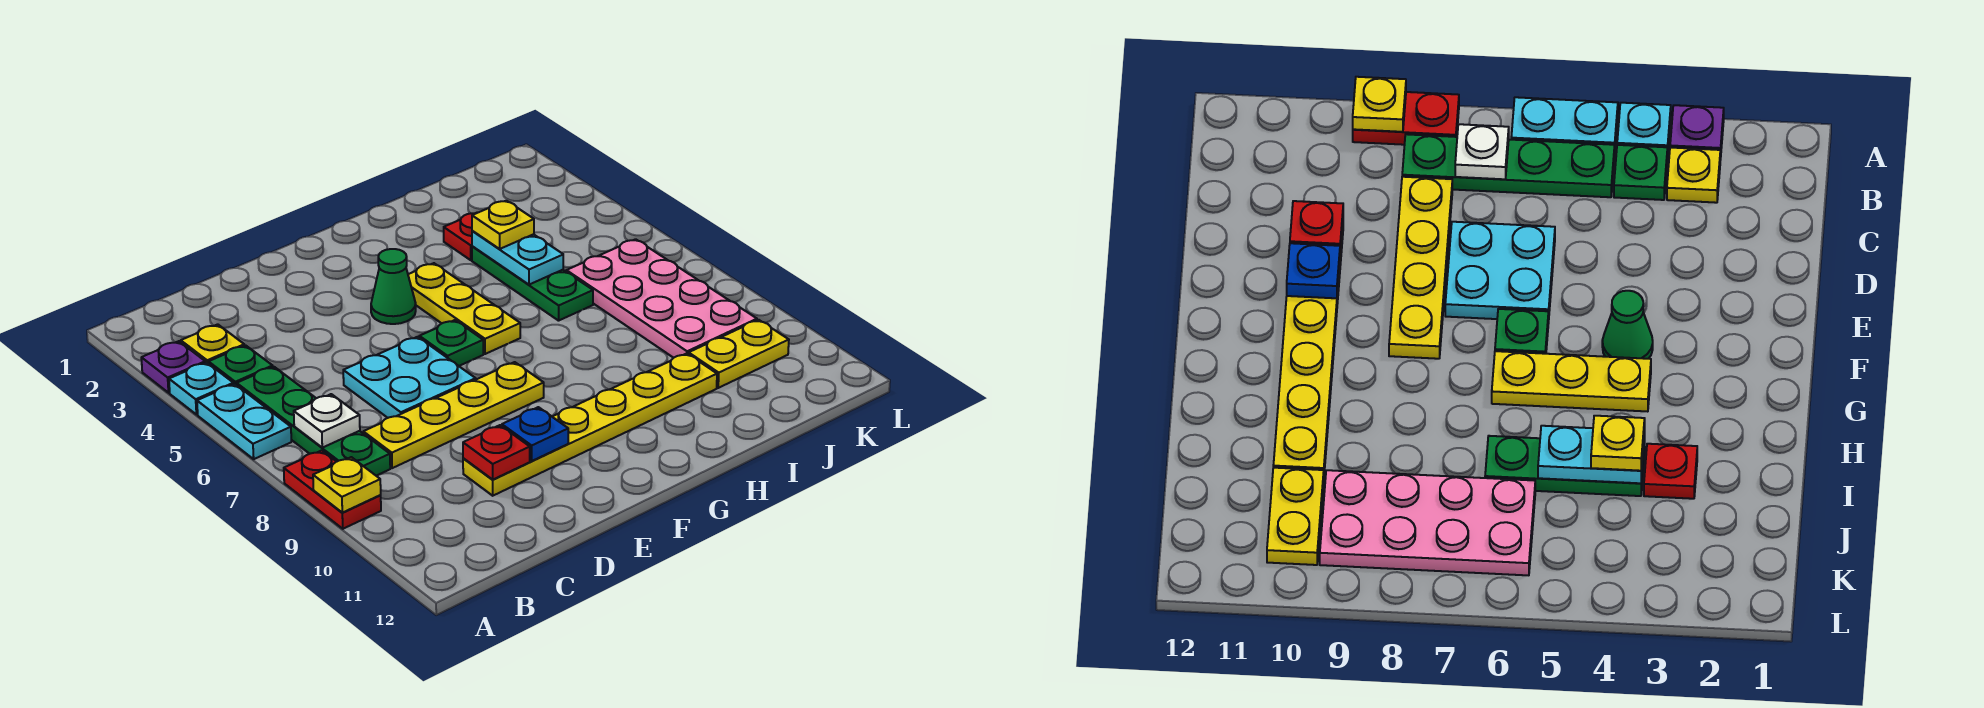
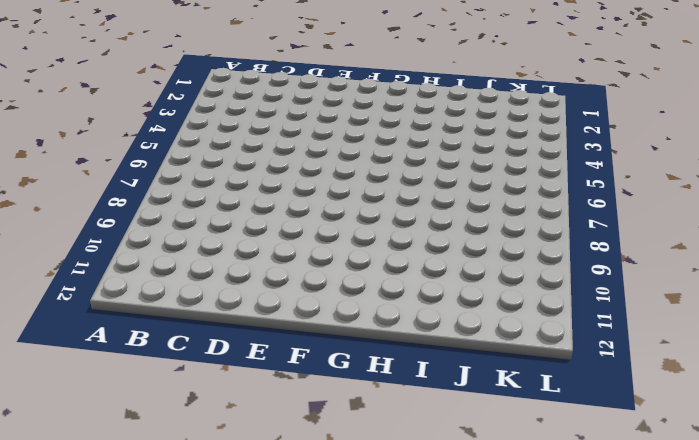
none -> purple plate A3 level 1
none -> cyan plate A4 level 1
none -> cyan plate A5:A6 level 1

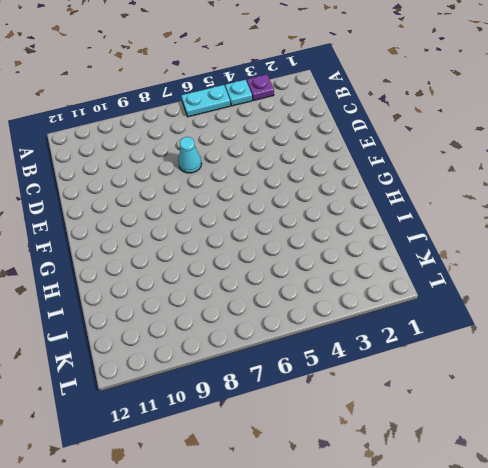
cyan cone D7 level 1 -> cyan plate D6:E7 level 1
none -> red plate A8:A9 level 1
none -> yellow plate B3 level 1
none -> green plate B4 level 1

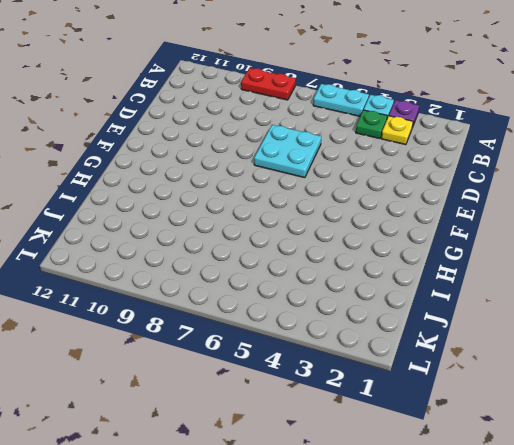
none -> green plate B5:B8 level 1
none -> yellow plate C8:F8 level 1
none -> yellow plate D10:I10 level 1

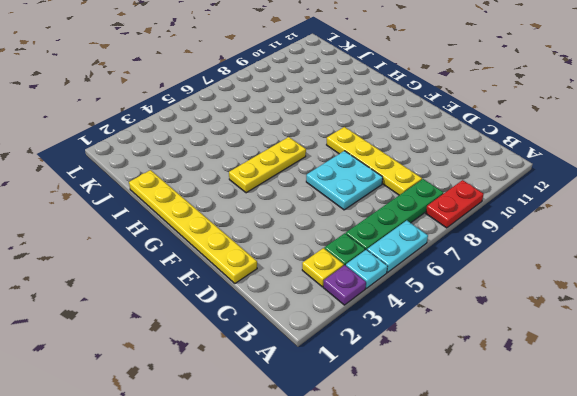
yellow plate D1:I1 level 1 -> yellow plate D10:I10 level 1
none -> green cone F4 level 1
none -> green plate F6 level 1
none -> red plate I3 level 1

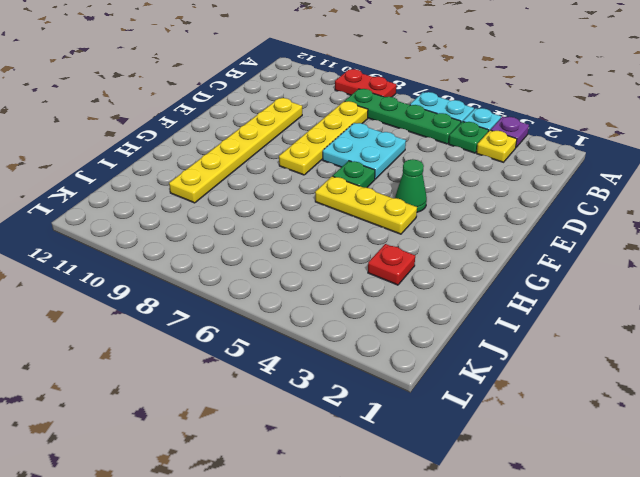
none -> green plate I4:I6 level 1
none -> pink plate J6:K9 level 1
none -> yellow plate J10:K10 level 1

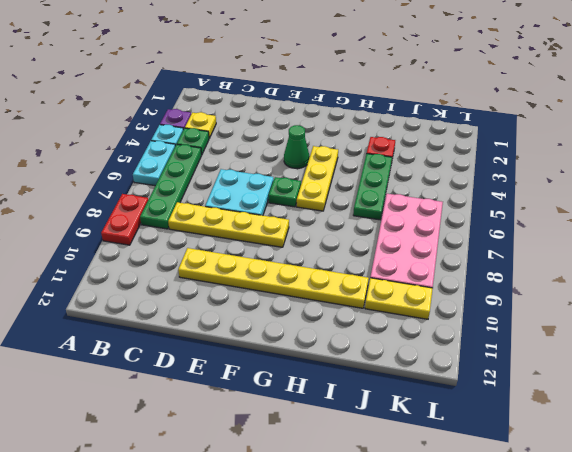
none -> yellow plate A9 level 2
none -> white plate B7 level 2
none -> red plate D10 level 2

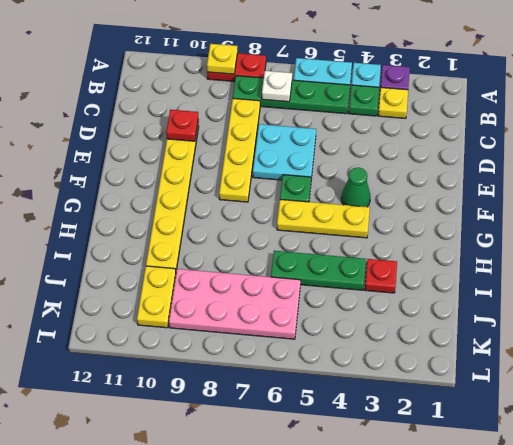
none -> blue plate E10 level 2
none -> cyan plate I4:I5 level 2
none -> yellow plate I4 level 3

